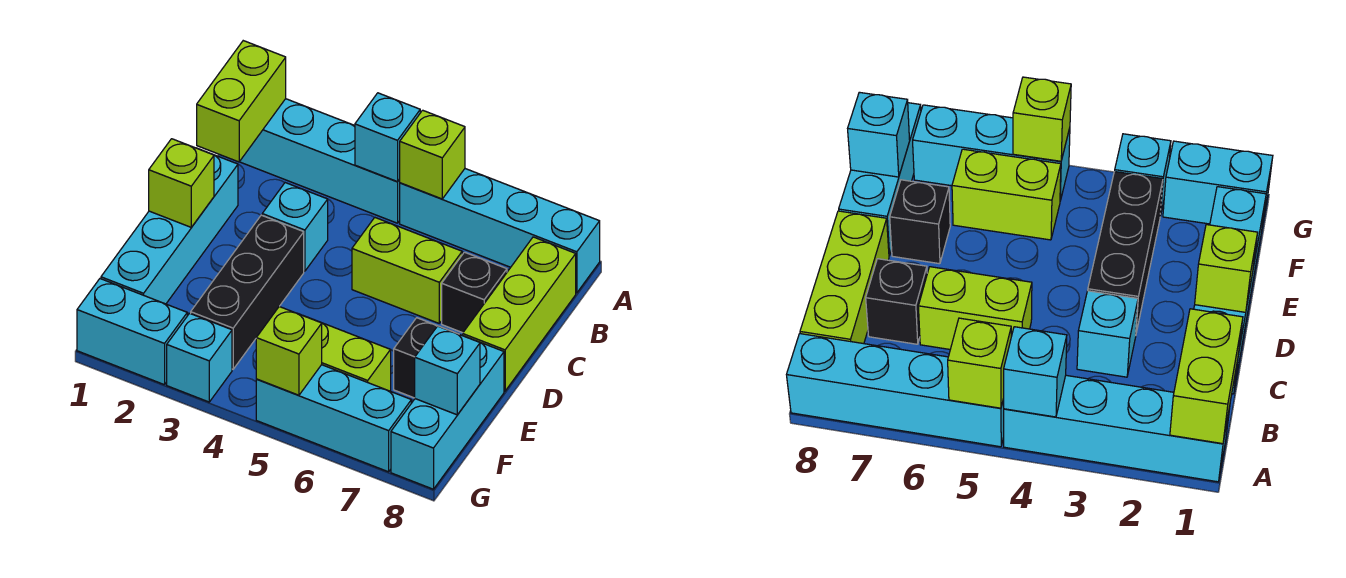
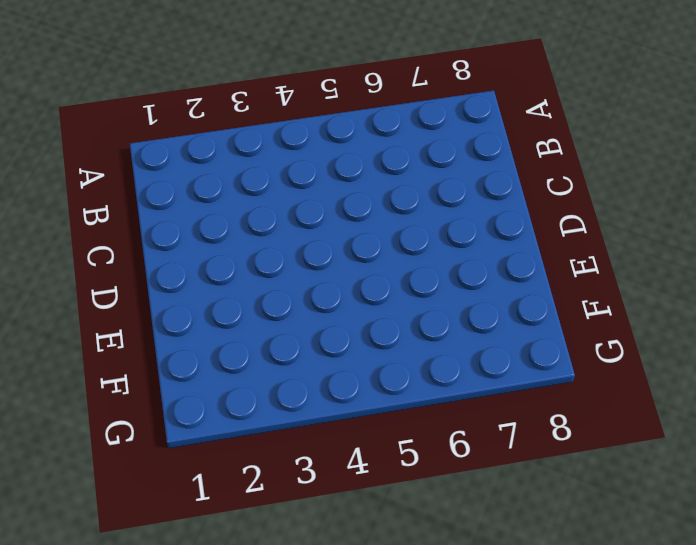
none -> cyan brick A1:A4 level 1
none -> cyan brick A5:A8 level 1
none -> lime brick B8:D8 level 1

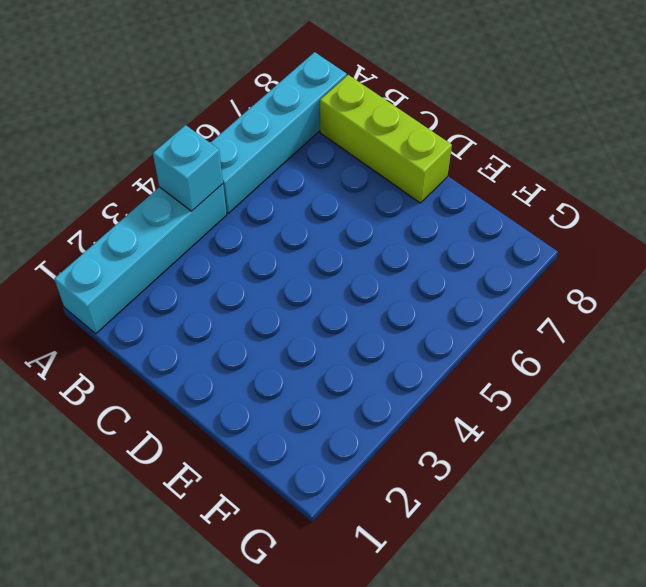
none -> cyan brick C1:F1 level 1
none -> cyan brick C3 level 1
none -> lime brick C5:C6 level 1

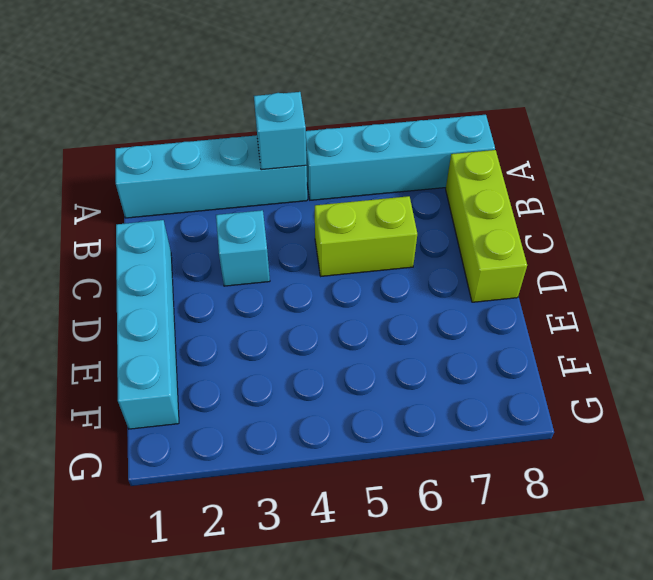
none -> black brick C7 level 1
none -> black brick D3:F3 level 1
none -> black brick E7 level 1

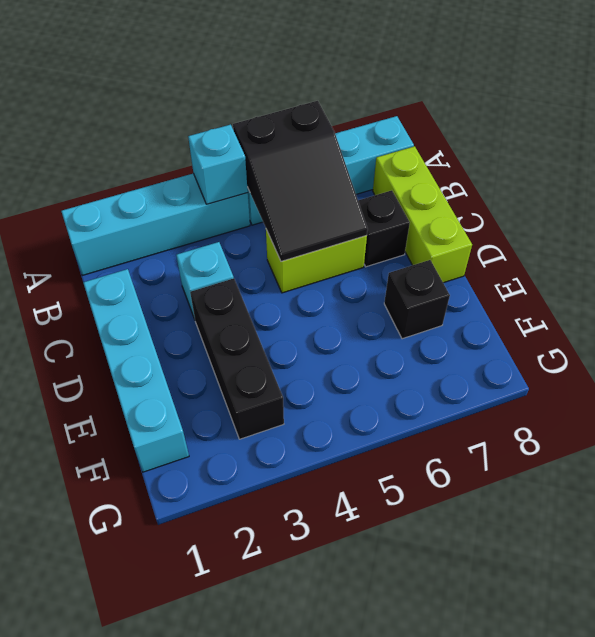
black slope A5:C6 level 2 top A -> lime brick A5 level 2
none -> cyan brick E8:G8 level 1
none -> lime brick F5:F6 level 1
none -> cyan brick G1:G2 level 1

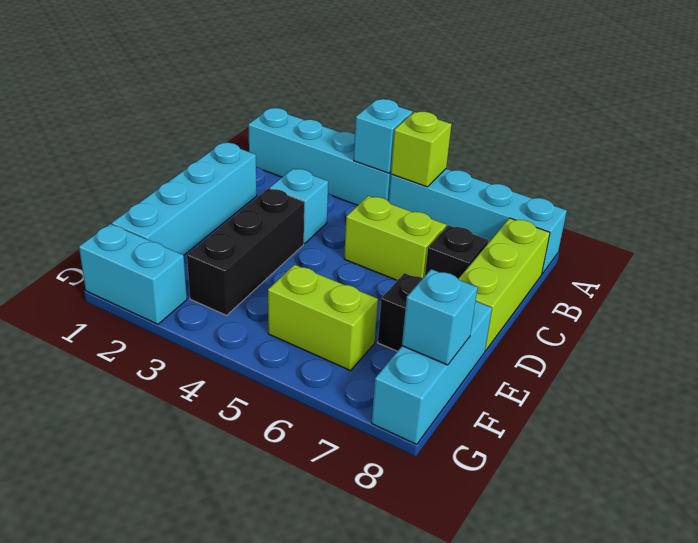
none -> cyan brick G3 level 1
none -> cyan brick G5:G7 level 1
none -> lime brick A1:B1 level 2

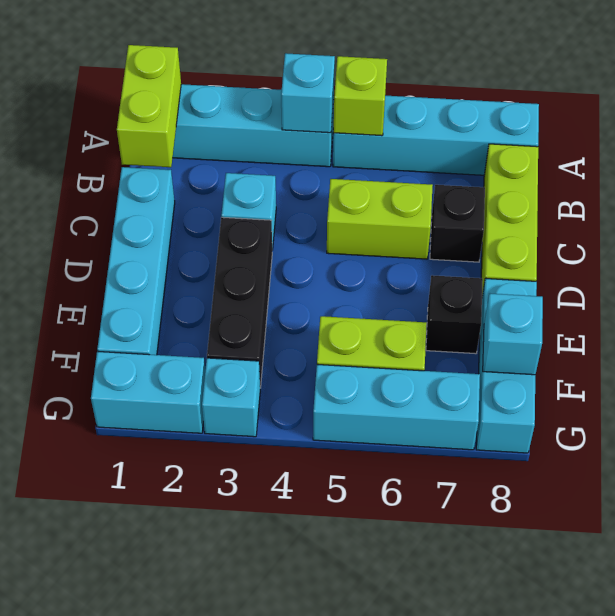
none -> lime brick D1 level 2
none -> lime brick G5 level 2

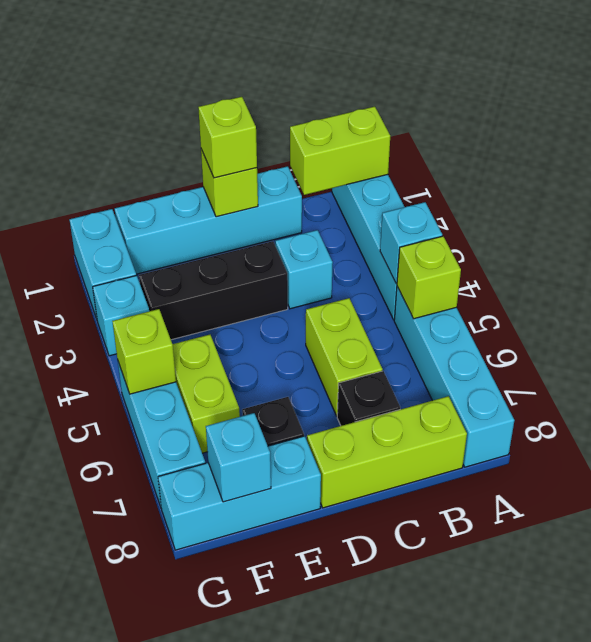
lime brick D1 level 3 -> none

